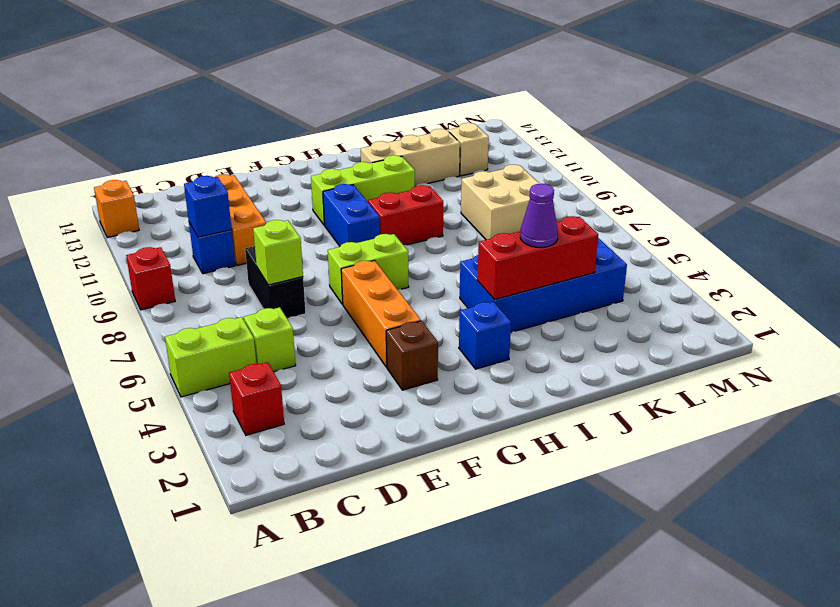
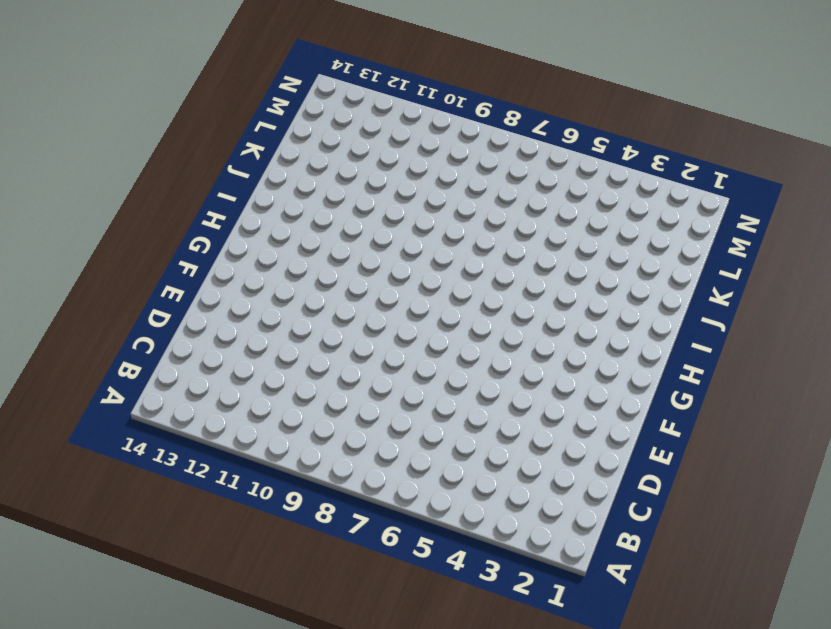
none -> lime brick A5:B5 level 1
none -> red brick A9 level 1
none -> orange brick A13 level 1

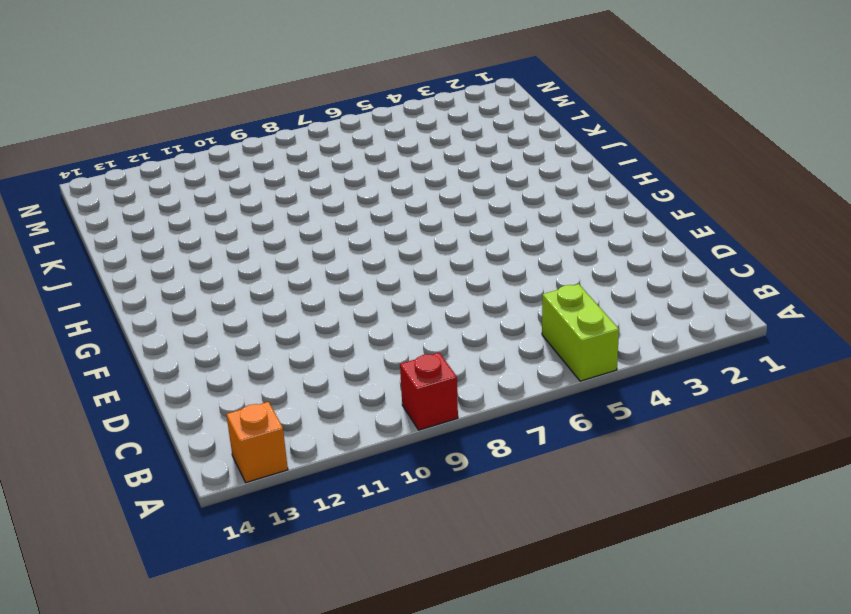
none -> red brick B3 level 1
none -> lime brick C5 level 1
none -> blue brick C10 level 1

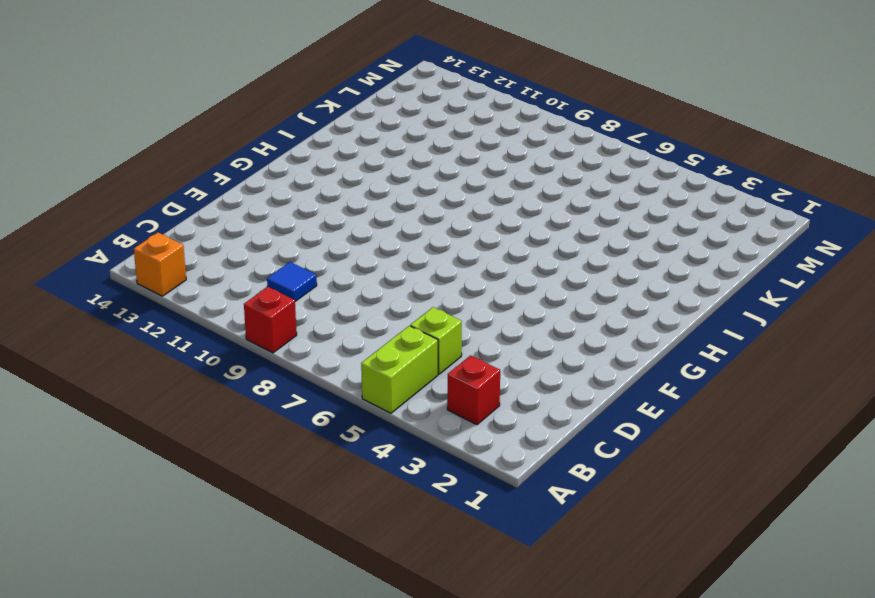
blue tile C10 level 1 -> blue brick C10 level 1
none -> black brick D7:D8 level 1
none -> orange brick D10:D12 level 1
none -> brown brick F3 level 1

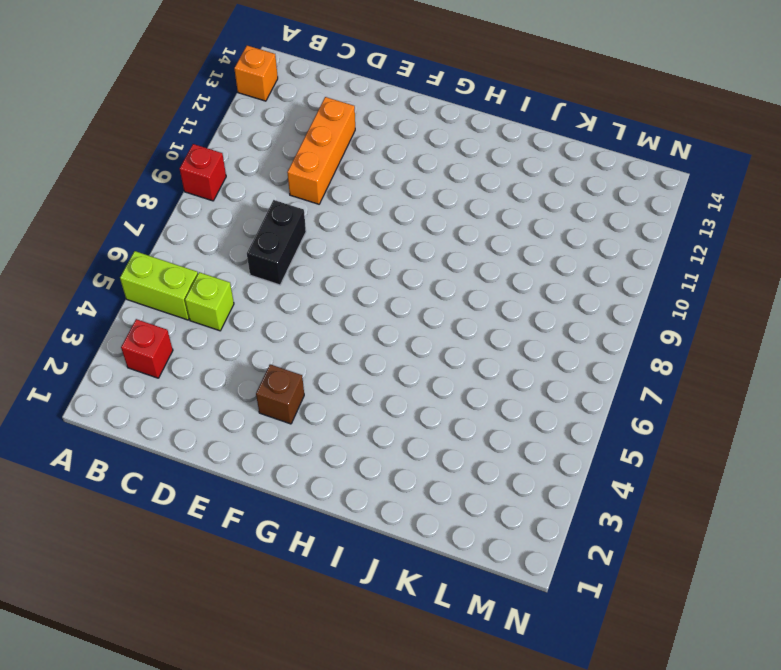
none -> blue brick C10 level 1
none -> orange brick F4:F6 level 1
none -> lime brick F7:G7 level 1

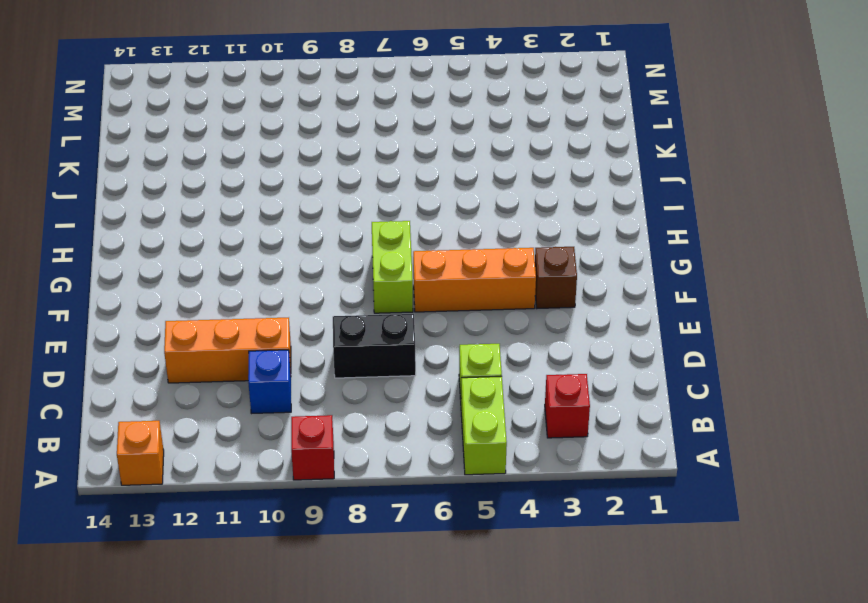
none -> blue brick G9:G10 level 1
none -> lime brick G11:I11 level 1
none -> blue brick H3 level 1

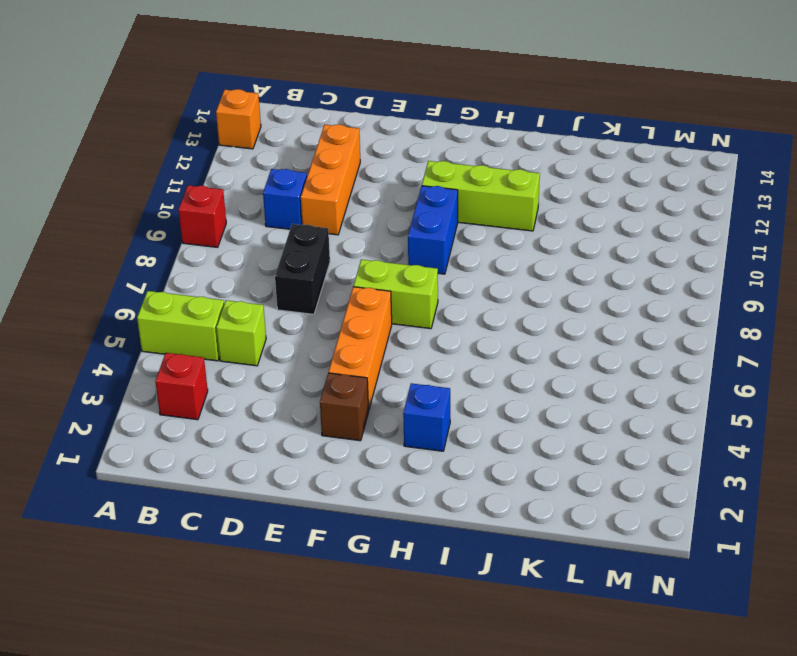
none -> red brick H9:I9 level 1
none -> blue brick I4:L5 level 1
none -> tan brick I12:K12 level 1

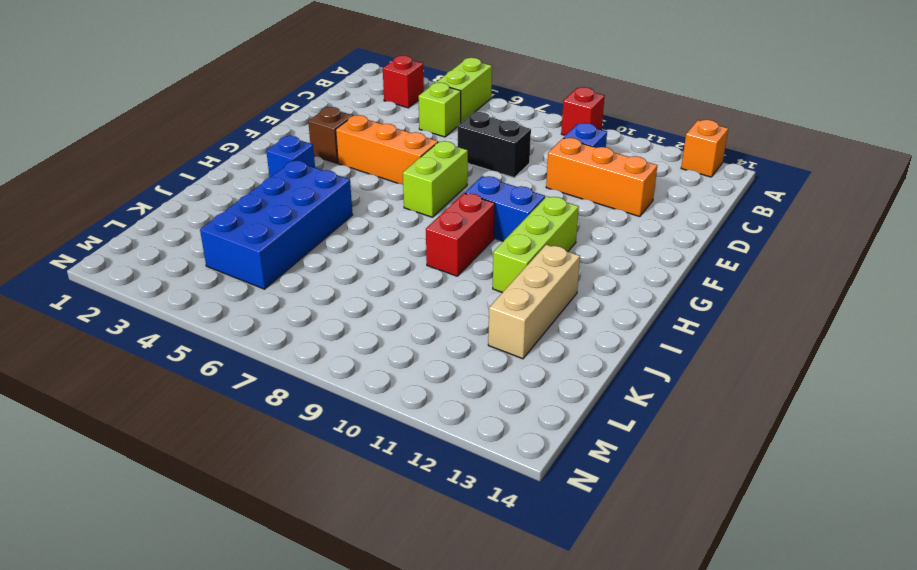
none -> tan brick K8:L9 level 1
none -> tan brick L12 level 1
none -> blue brick C10 level 2

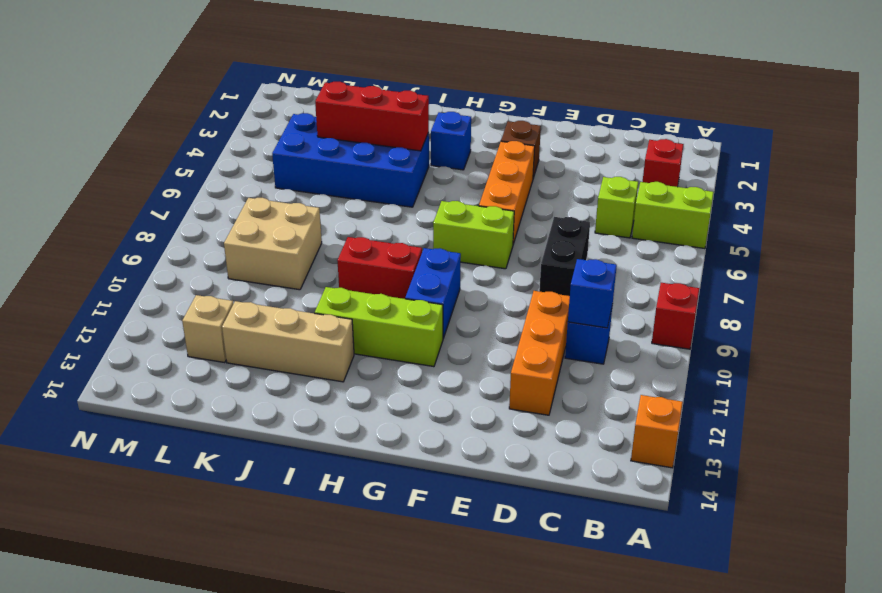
none -> lime brick D7 level 2
none -> purple cone J4 level 3

